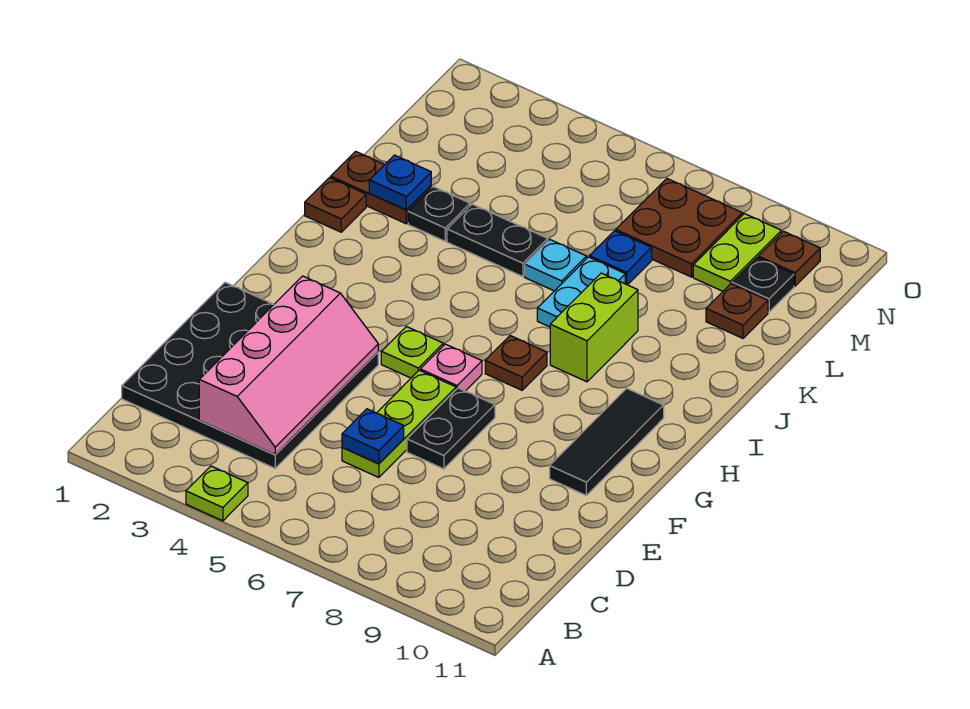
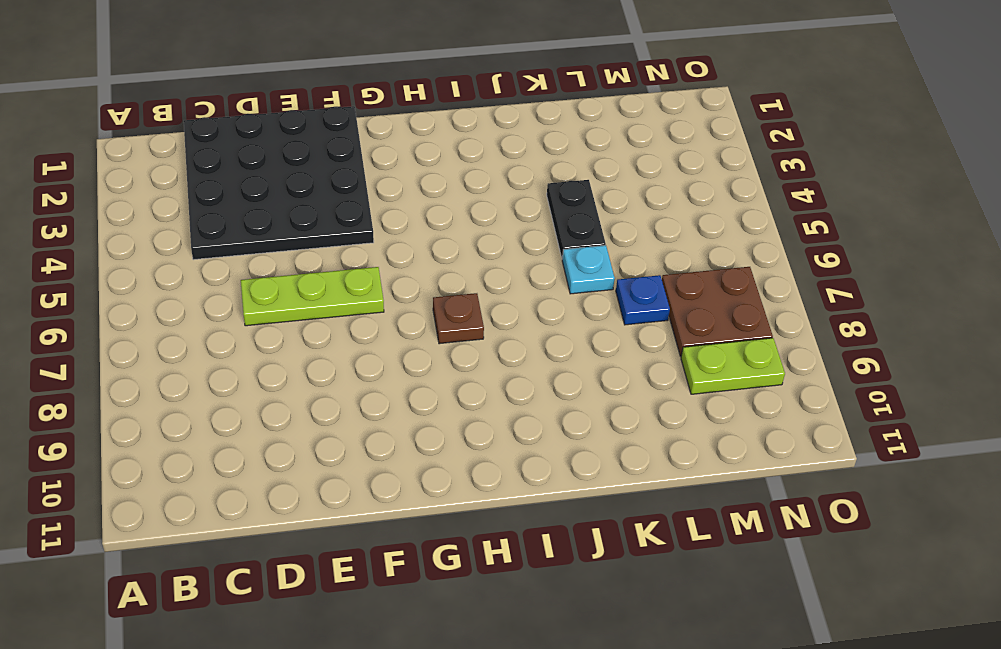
none -> lime plate A4 level 1
none -> black plate E7:F7 level 1
none -> black tile F10:H10 level 1

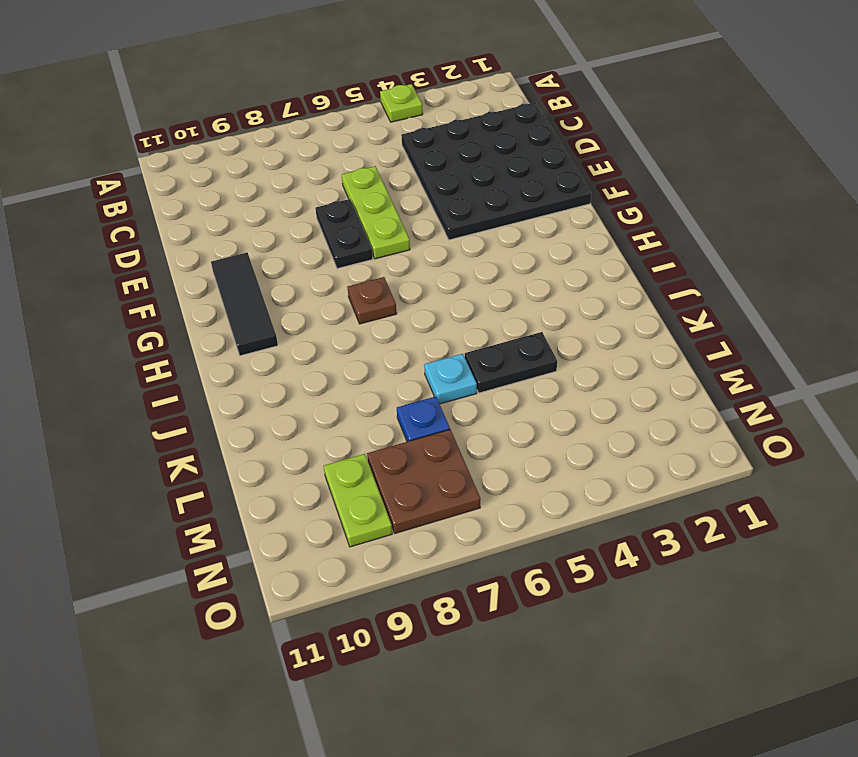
none -> lime plate G5 level 1
none -> pink plate G6 level 1
none -> lime brick I8:J8 level 1

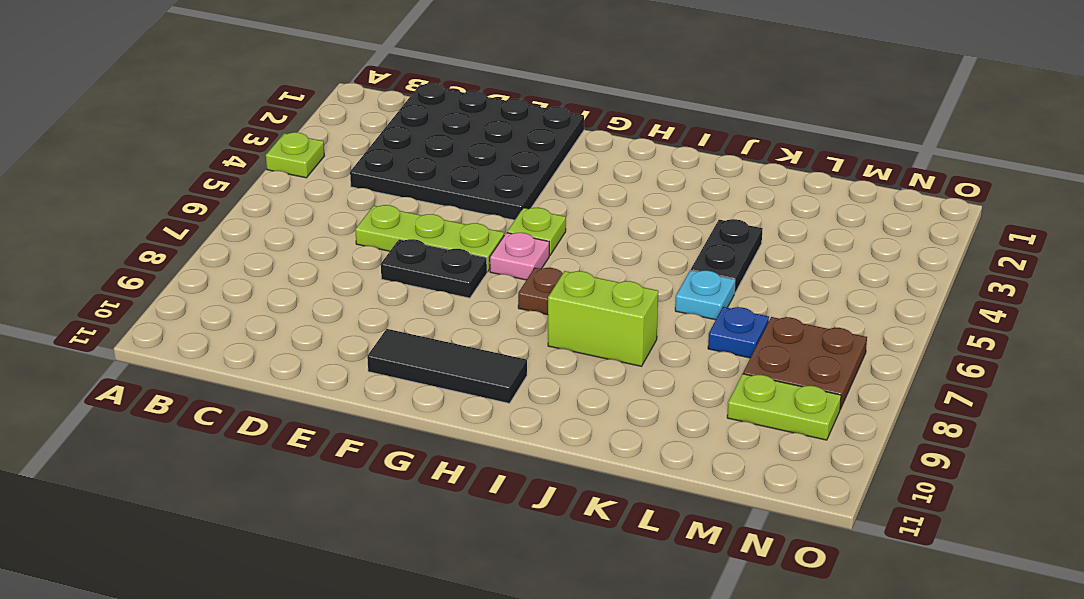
none -> brown plate J1 level 1
none -> cyan plate J7:K7 level 1
none -> brown plate K1:K2 level 1

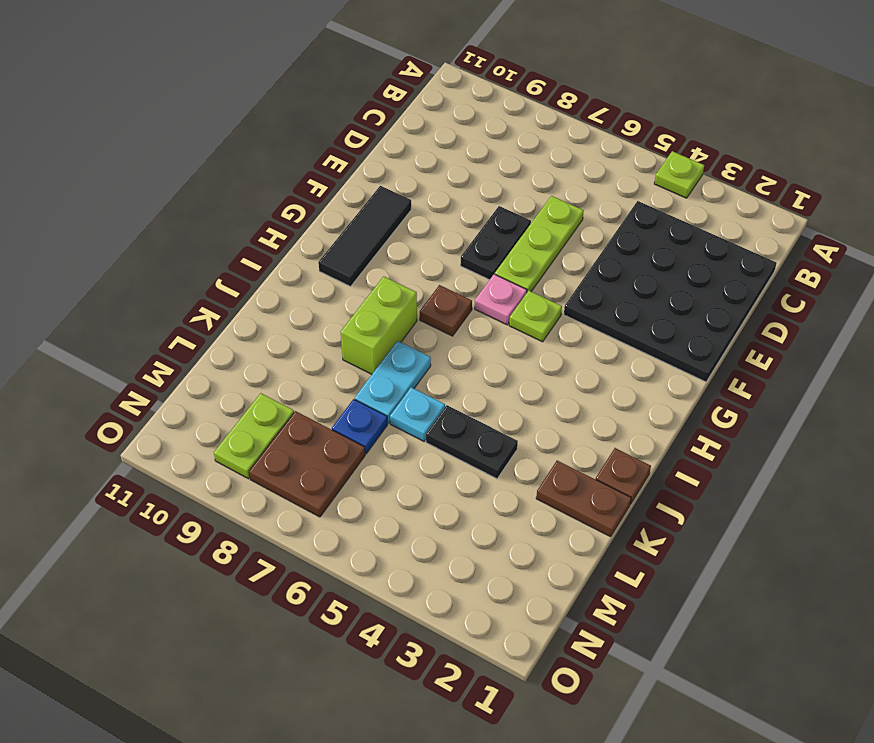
none -> black plate K3 level 1
none -> brown plate L10 level 1
none -> black plate M10 level 1

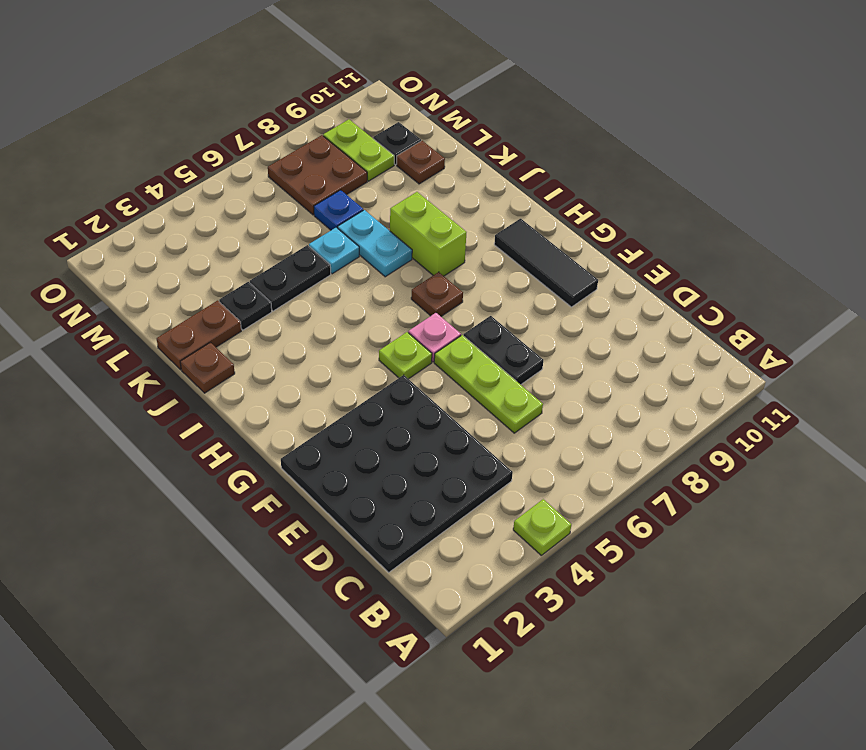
none -> brown plate N10 level 1
none -> pink slope C3:F4 level 2 top 3
none -> blue plate D6 level 2

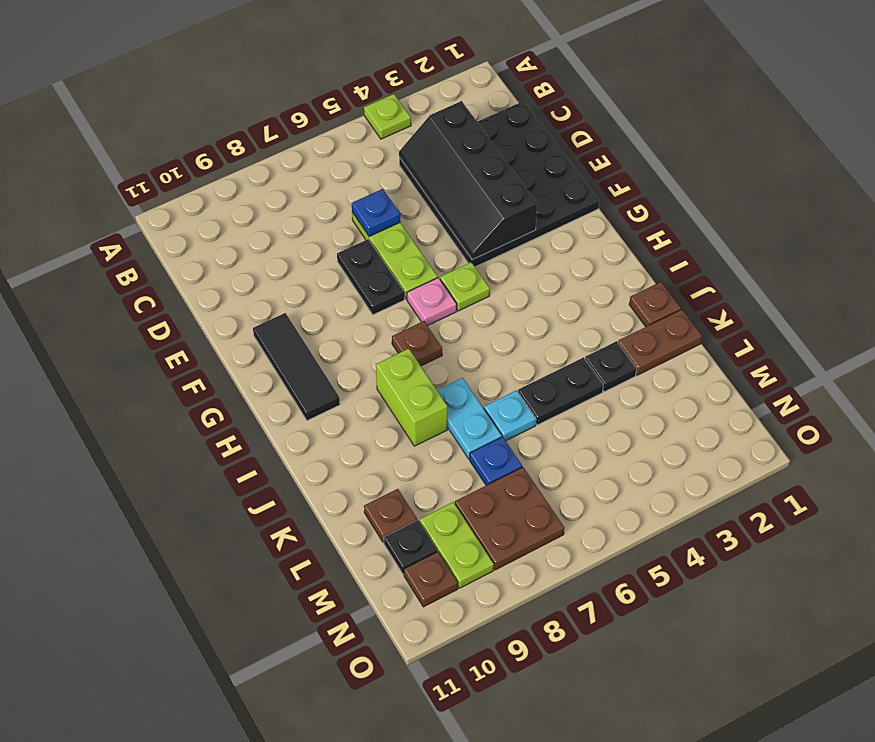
black slope C3:F4 level 2 top 3 -> pink slope C3:F4 level 2 top 3
none -> blue plate K2 level 2

